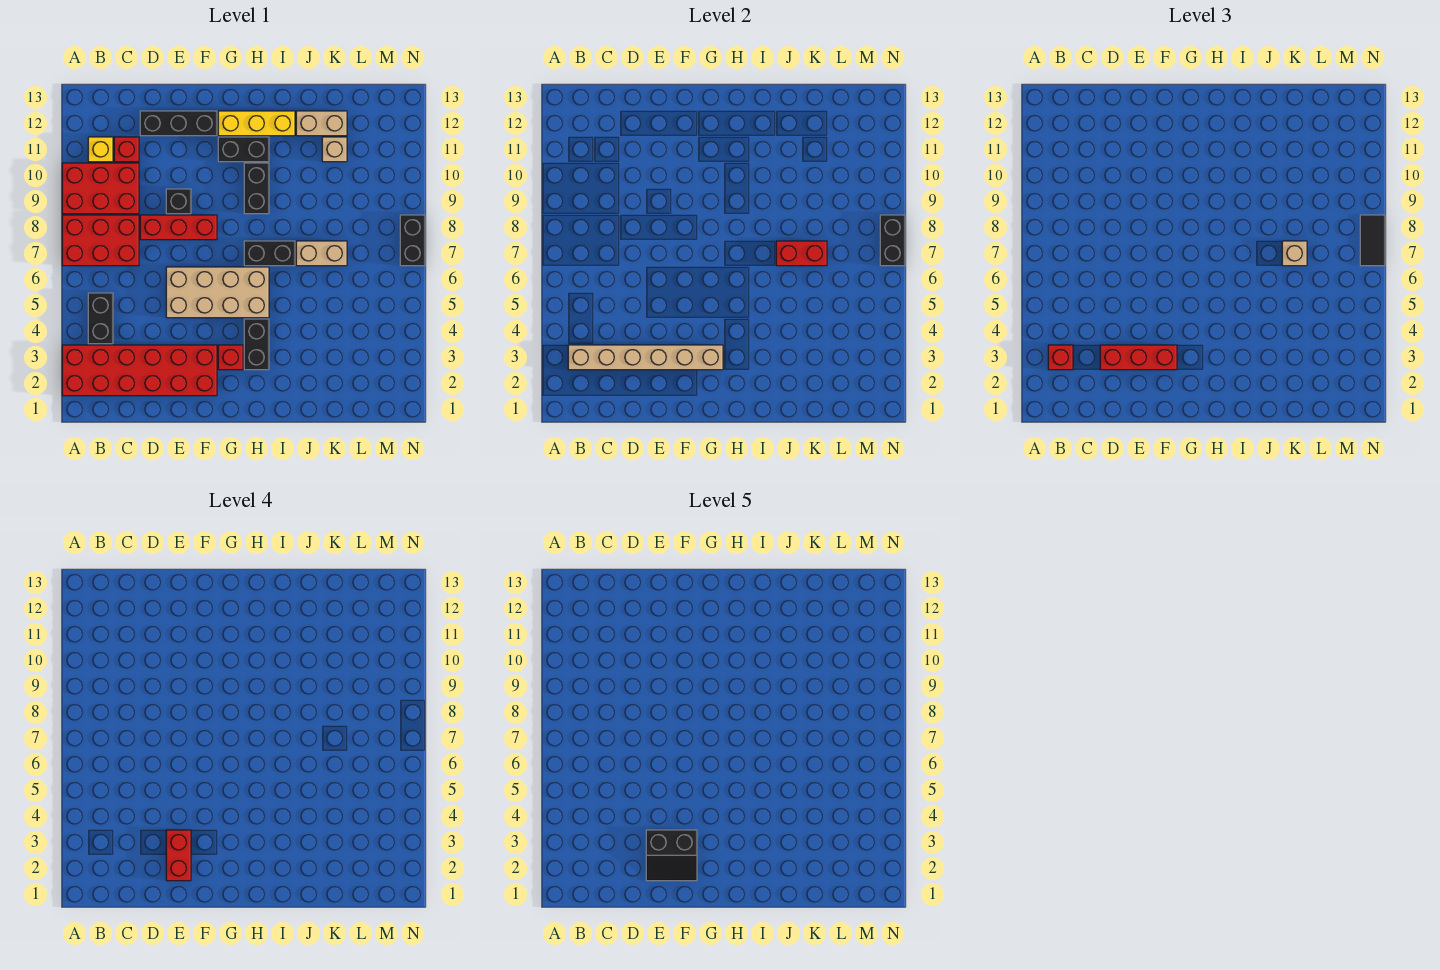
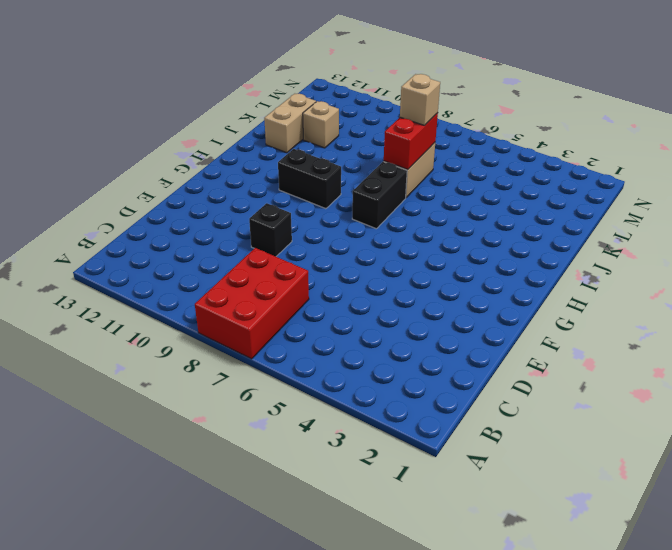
none -> red brick A2:F3 level 1
none -> red brick A9:C10 level 1
none -> black brick B4:B5 level 1

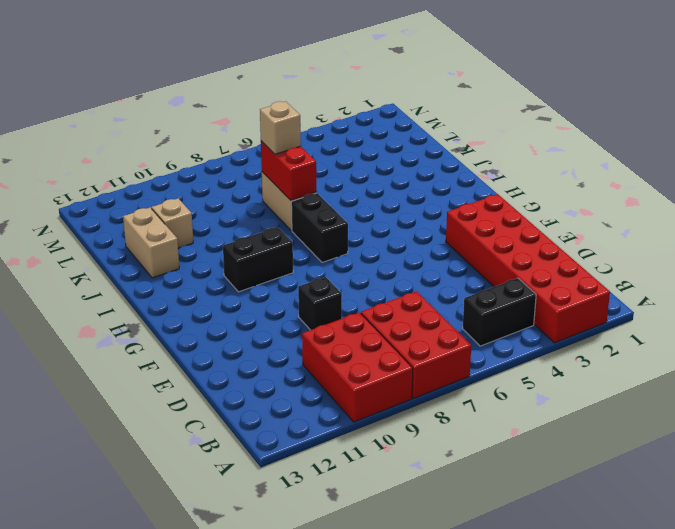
none -> yellow brick B11 level 1
none -> red brick C11 level 1
none -> red brick D8:F8 level 1

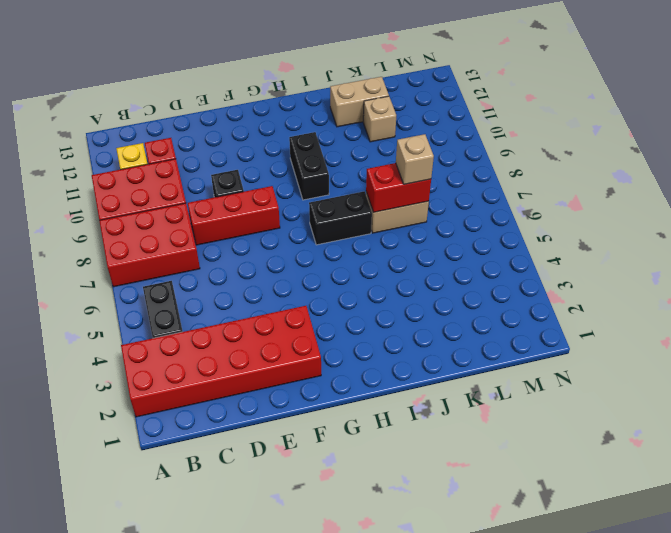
none -> black brick D12:F12 level 1
none -> tan brick E5:H6 level 1
none -> red brick G3 level 1

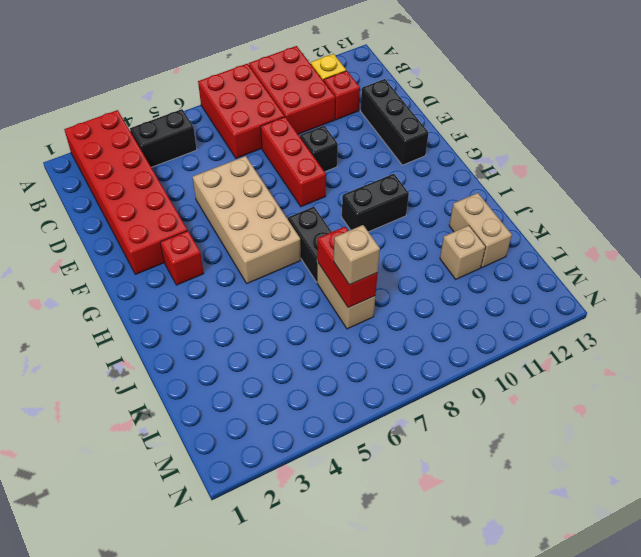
none -> black brick G11:H11 level 1
none -> yellow brick G12:I12 level 1
none -> black brick H3:H4 level 1

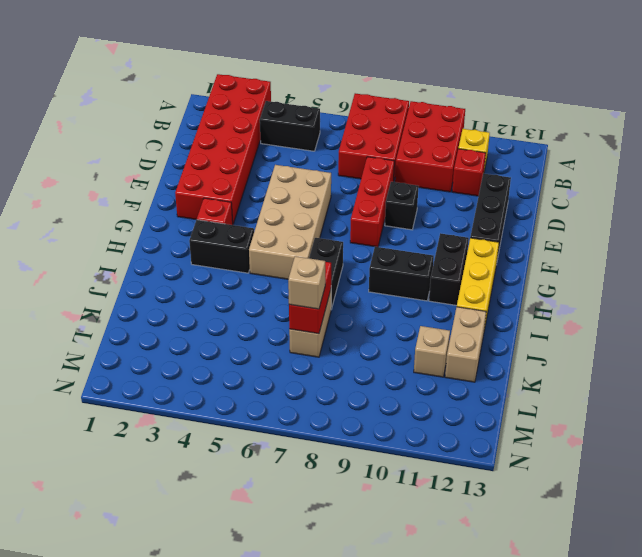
none -> black brick N7:N8 level 1
none -> tan brick B3:G3 level 2
none -> black brick N7:N8 level 2

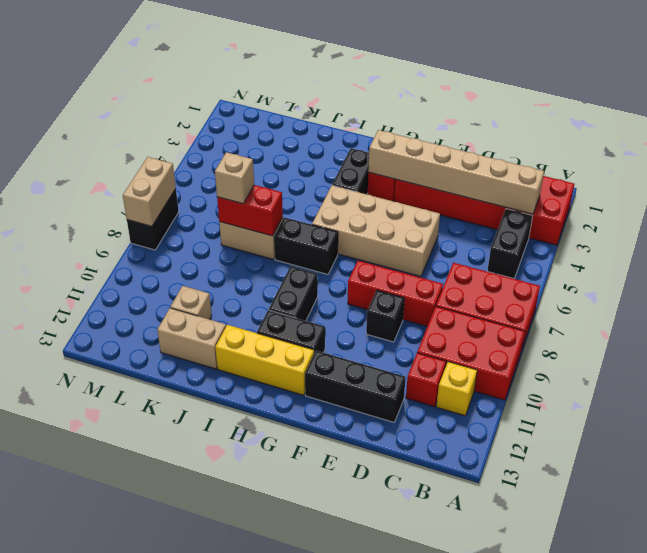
tan brick N7:N8 level 2 -> black brick N7:N8 level 2
none -> red brick B3 level 3
none -> red brick D3:F3 level 3
none -> black tile N7:N8 level 3

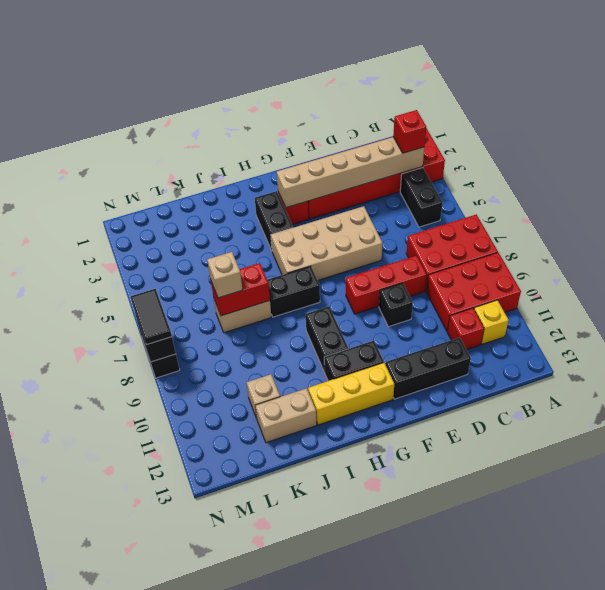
none -> red brick D3:F3 level 3
none -> red brick E2:E3 level 4
none -> black slope E2:F3 level 5 top 3

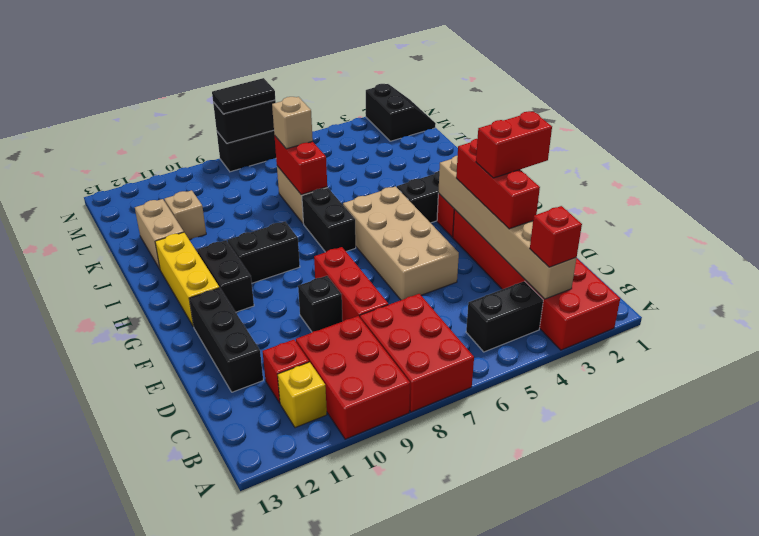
black slope M1:N2 level 1 top 2 -> black slope E2:F3 level 5 top 3

